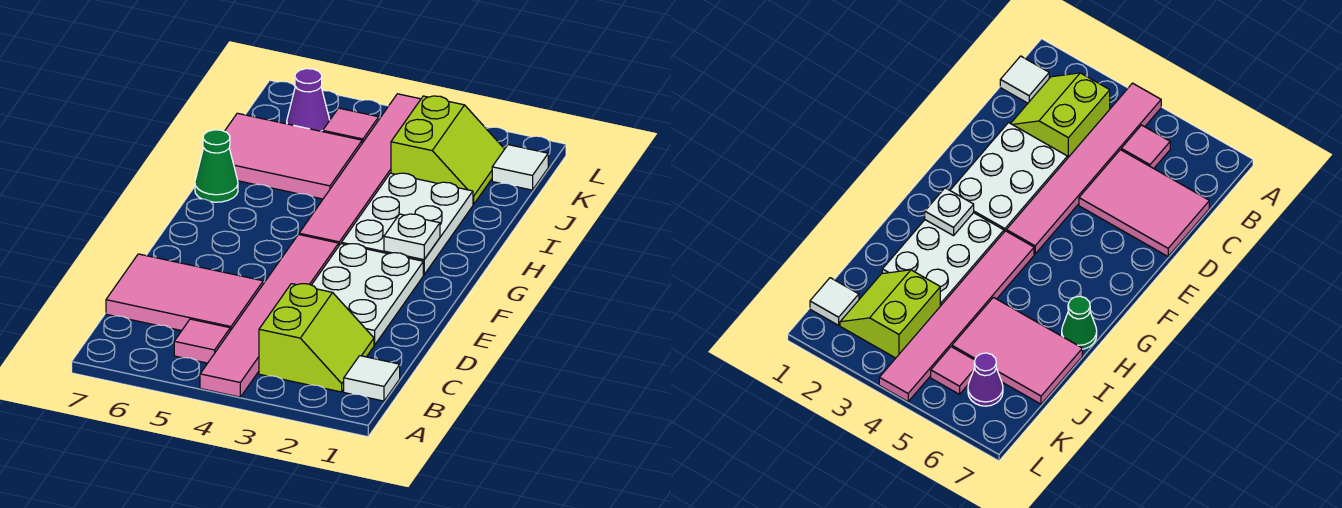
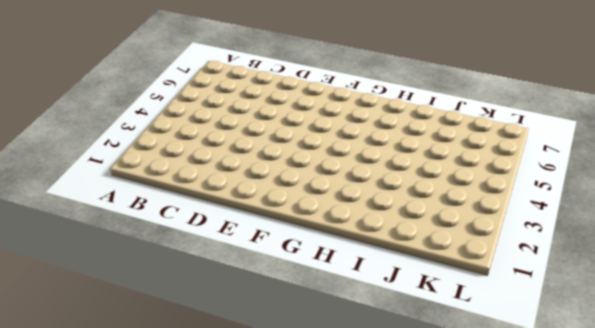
none -> pink tile A4:F4 level 1
none -> white tile B1 level 1
none -> lime slope B2:C3 level 1 top 3

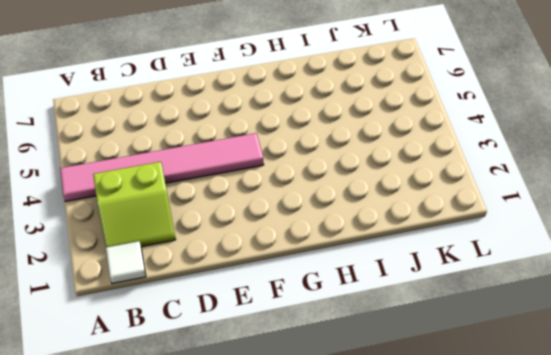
none -> pink tile B5 level 1
none -> pink tile C5:D7 level 1
none -> white plate D2:F3 level 1

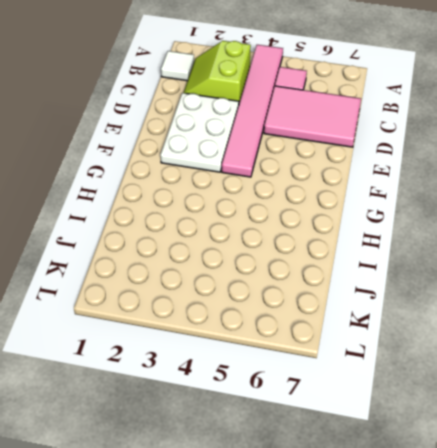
none -> white plate G2:I3 level 1
none -> pink tile G4:L4 level 1
none -> green cone H7 level 1

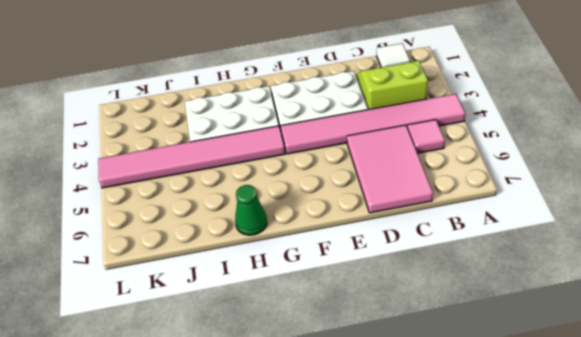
none -> pink tile I5:J7 level 1
none -> lime slope J2:K3 level 1 top 3
none -> white tile K1 level 1

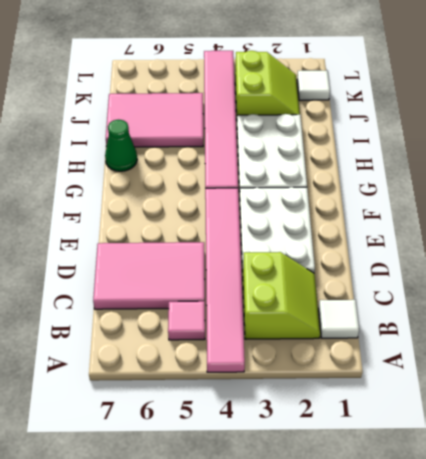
none -> pink tile K5 level 1
none -> purple cone K6 level 1
none -> white plate G2 level 2

